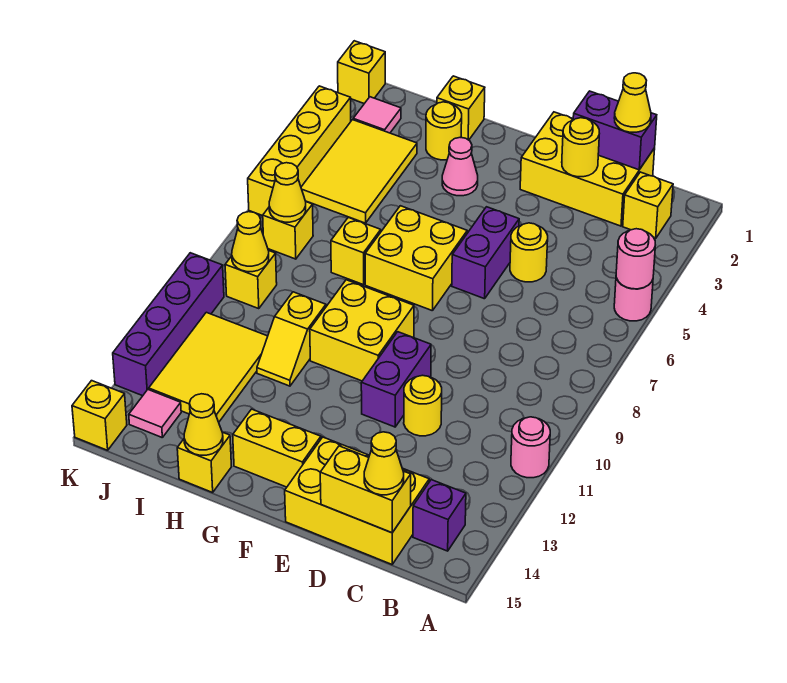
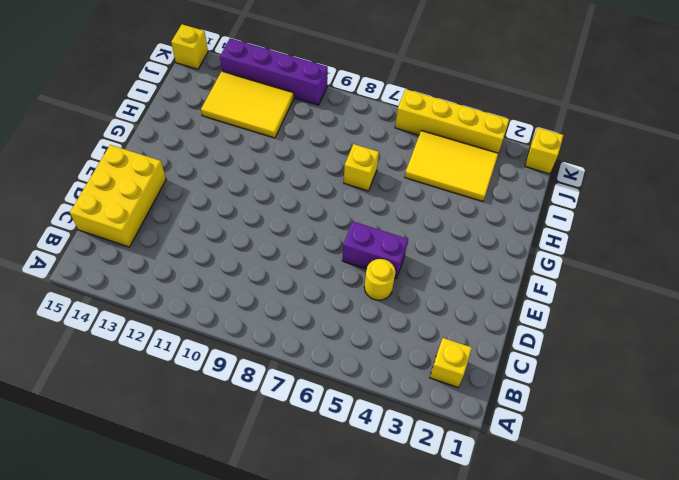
none -> pink round brick A5 level 1
none -> pink round brick A11 level 1
none -> purple brick B14 level 1
none -> yellow brick C1:E2 level 1

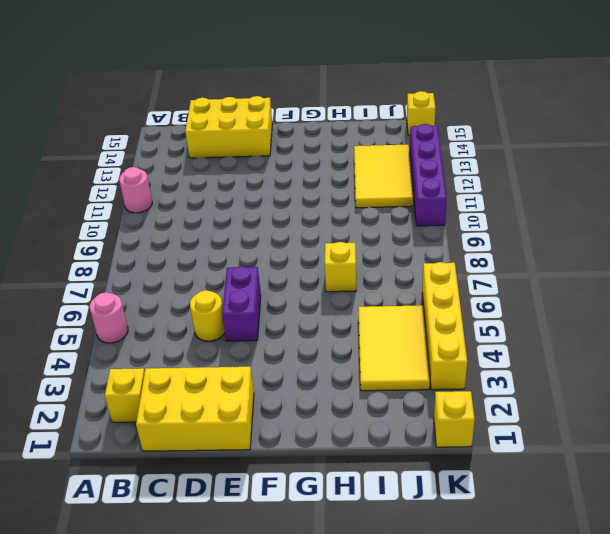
none -> purple brick B14 level 1
none -> yellow round brick D11 level 1
none -> purple brick E10:E11 level 1
none -> yellow brick F6:G7 level 1

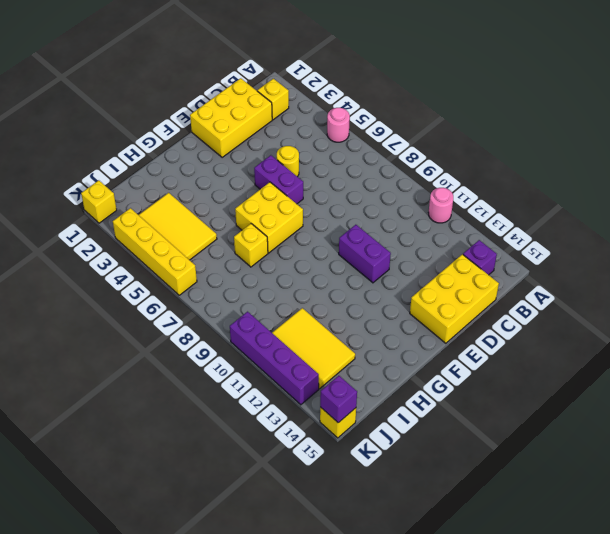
purple brick K15 level 2 -> none
none -> yellow round brick D11 level 1
none -> yellow brick F9:G10 level 1
none -> yellow brick F14:G14 level 1
none -> pink cone G3 level 1

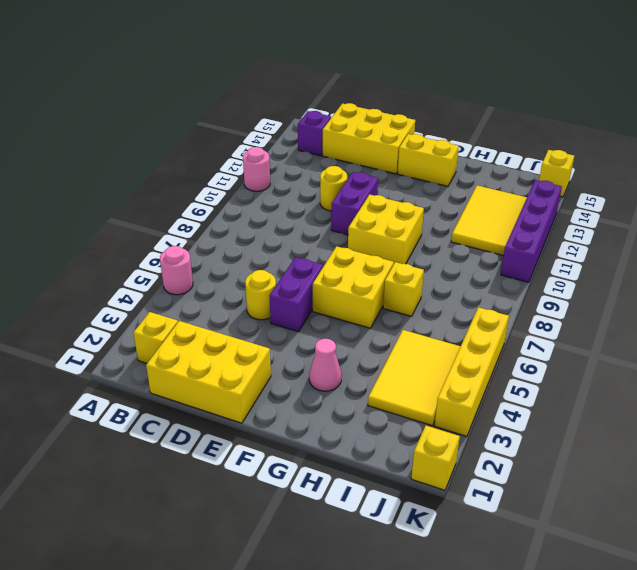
none -> yellow brick H1 level 1
none -> yellow round brick H2 level 1
none -> yellow slope H10:H11 level 1 top 10
none -> yellow brick H15 level 1

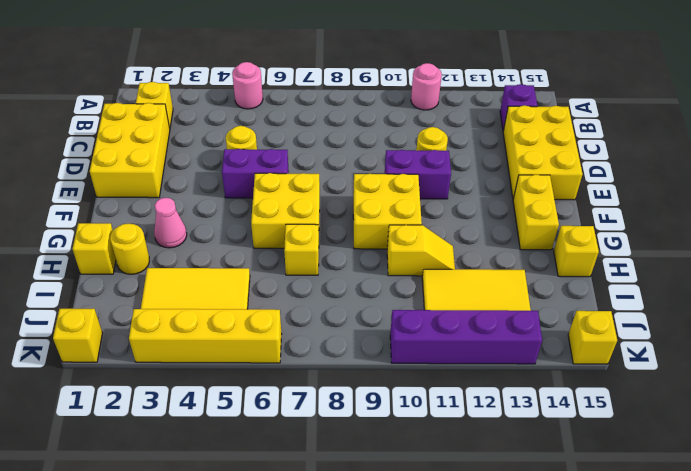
none -> pink tile J2 level 1
none -> yellow brick J7 level 1
none -> yellow brick J9 level 1
none -> pink tile J14 level 1

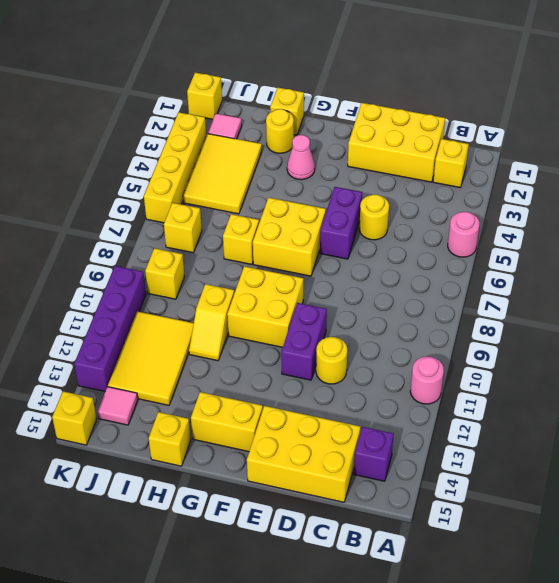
none -> pink round brick A5 level 2
none -> purple brick C1:D1 level 2
none -> yellow brick C15:D15 level 2
none -> yellow round brick D2 level 2

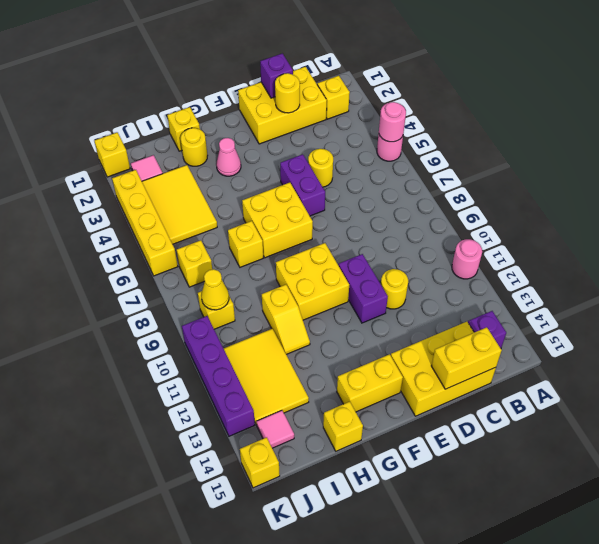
purple brick D1 level 2 -> purple brick C1:D1 level 2
none -> yellow cone H15 level 2
none -> yellow cone J7 level 2
none -> yellow cone C1 level 3
none -> yellow cone C15 level 3

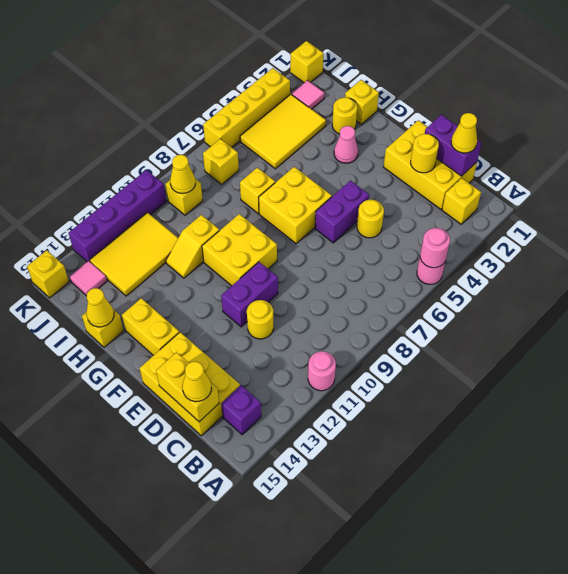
none -> yellow cone J7 level 2

